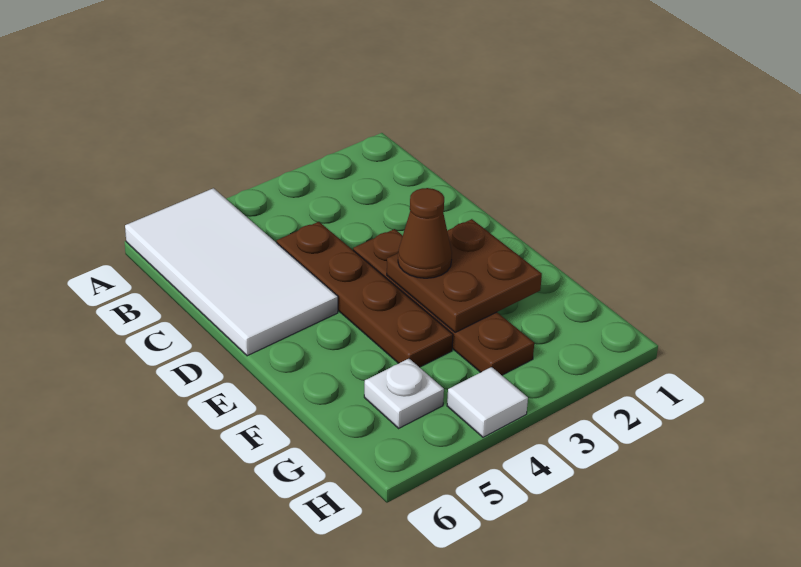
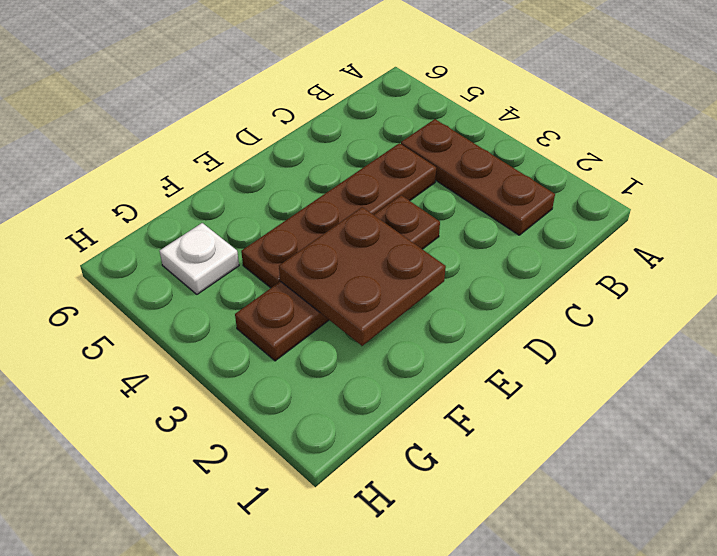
brown plate B2:B4 level 1 -> none
none -> white tile A5:D6 level 1
none -> white tile H4 level 1

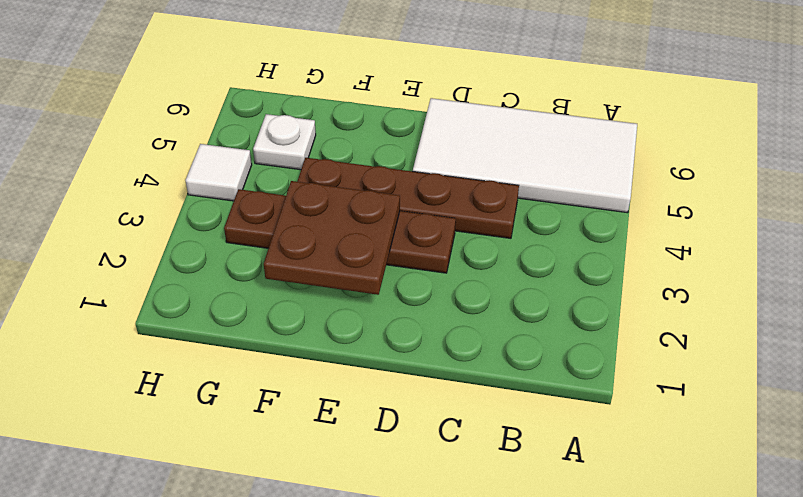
none -> brown cone E3 level 3

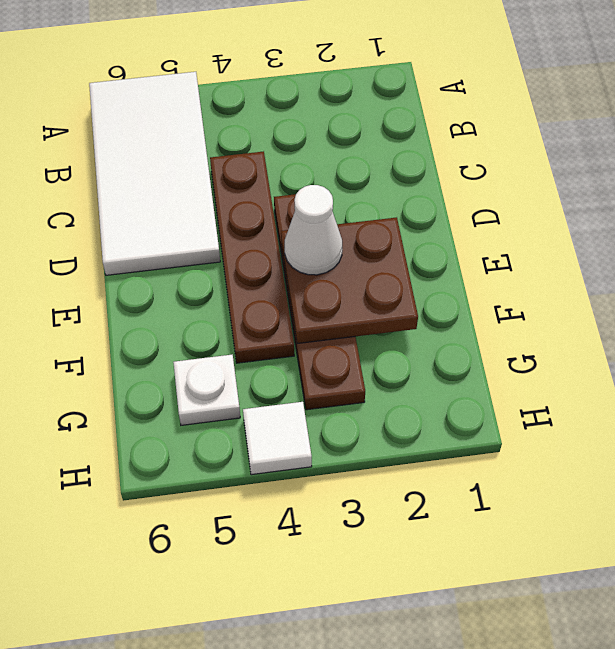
white cone E3 level 3 -> brown cone E3 level 3

